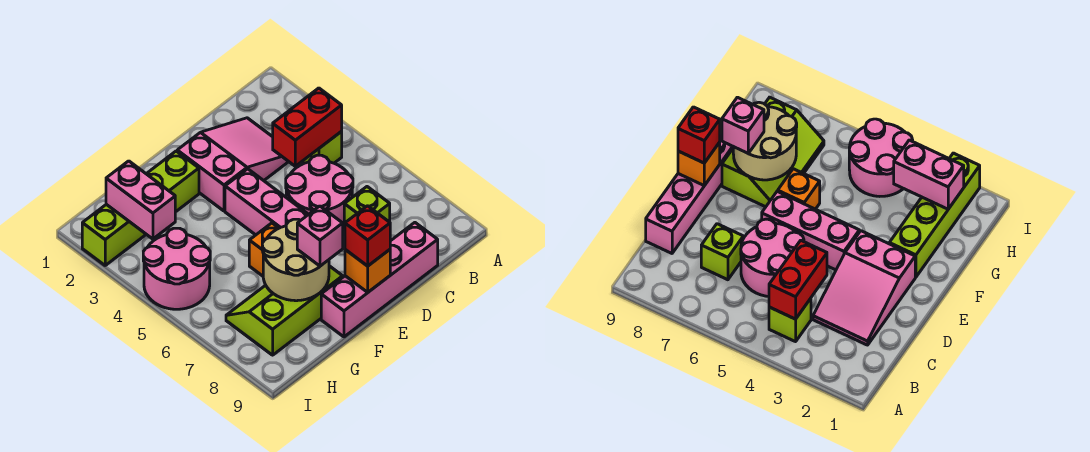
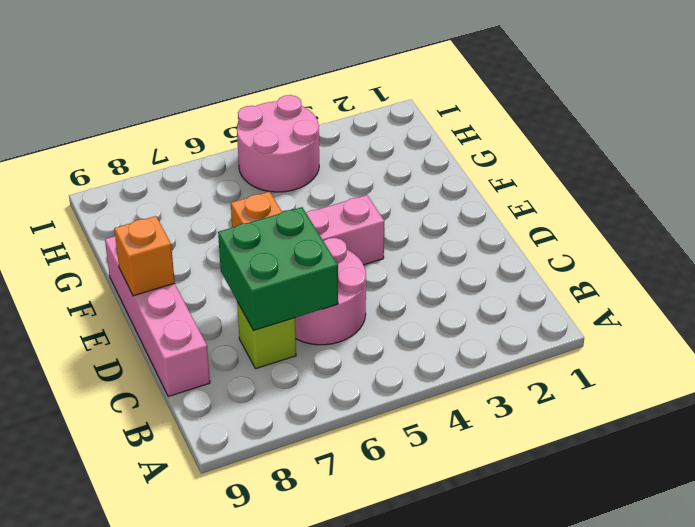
green brick C6:D7 level 2 -> none
none -> lime brick B4 level 1
none -> pink slope C2:E3 level 1 top E
none -> lime brick F2:I2 level 1

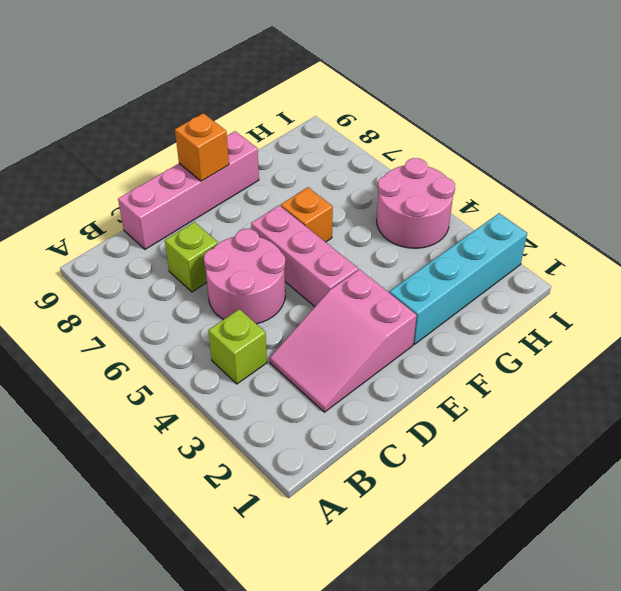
cyan brick F2:I2 level 1 -> lime brick F2:I2 level 1
none -> lime slope F7:H8 level 1 top 8
none -> red brick B4:C4 level 2
none -> tan round brick F7:G8 level 2

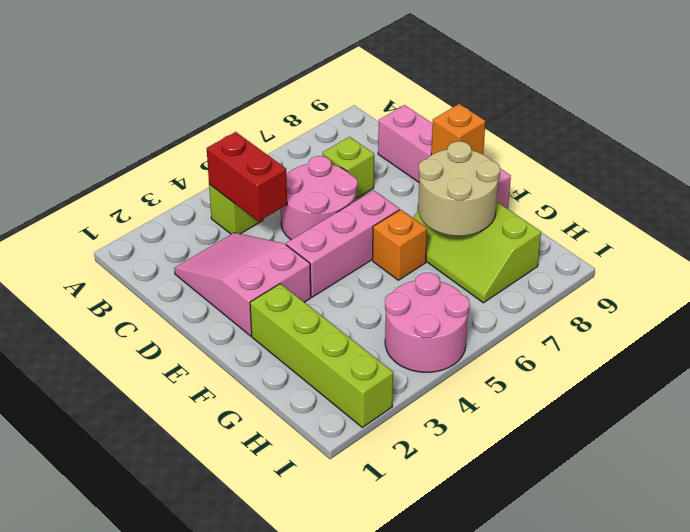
none -> pink brick H2:H3 level 2
none -> red brick E9 level 3
none -> pink brick F8 level 3

